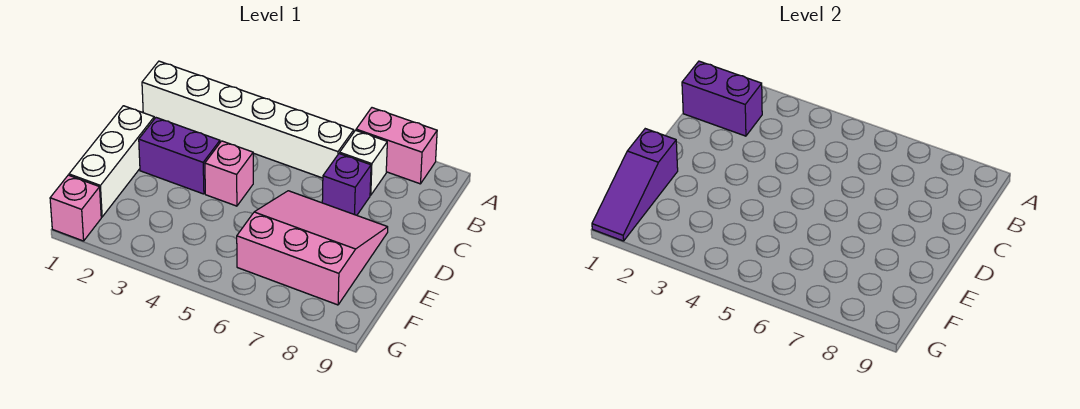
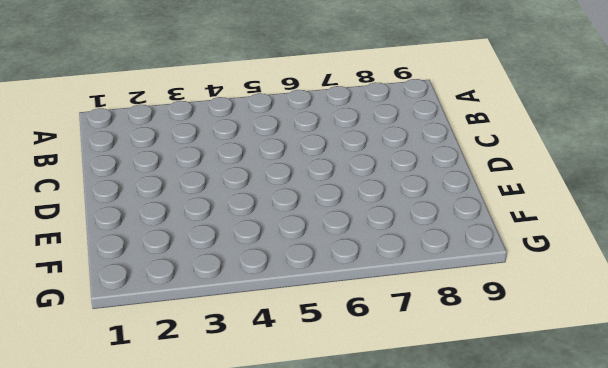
none -> pink brick A7:A8 level 1
none -> white brick B1:B6 level 1

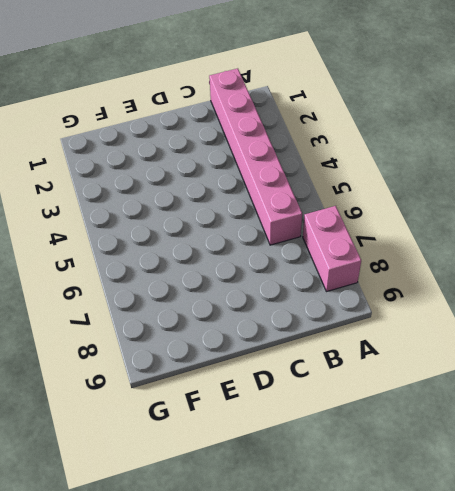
pink brick B1:B6 level 1 -> white brick B1:B6 level 1
none -> white brick B7 level 1
none -> purple brick C7 level 1

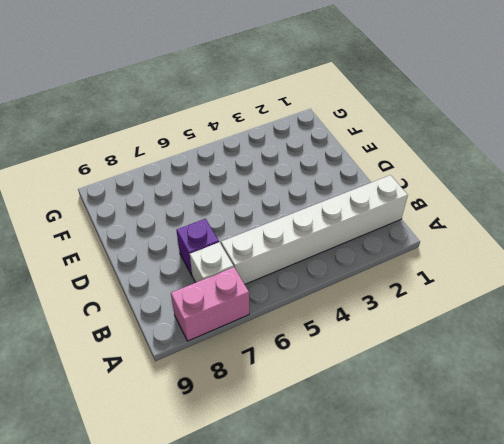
none -> white brick D1:F1 level 1
none -> purple brick D2:D3 level 1

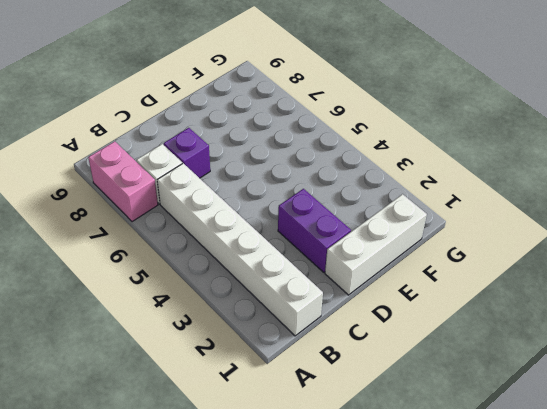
none -> pink brick D4 level 1
none -> pink slope D6:F8 level 1 top F

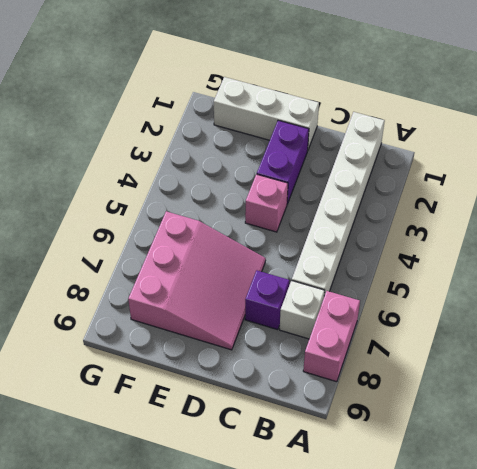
none -> pink brick G1 level 1
none -> purple brick B1:B2 level 2

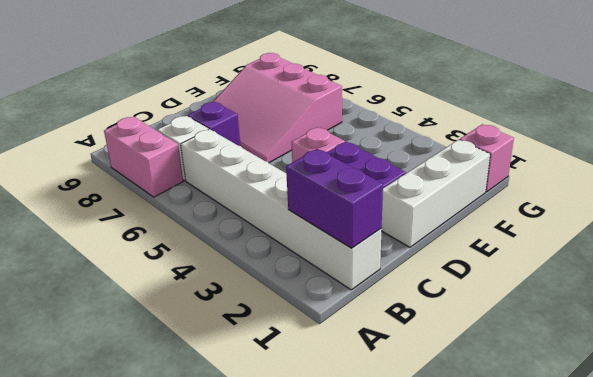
none -> purple slope E1:G1 level 2 top E

